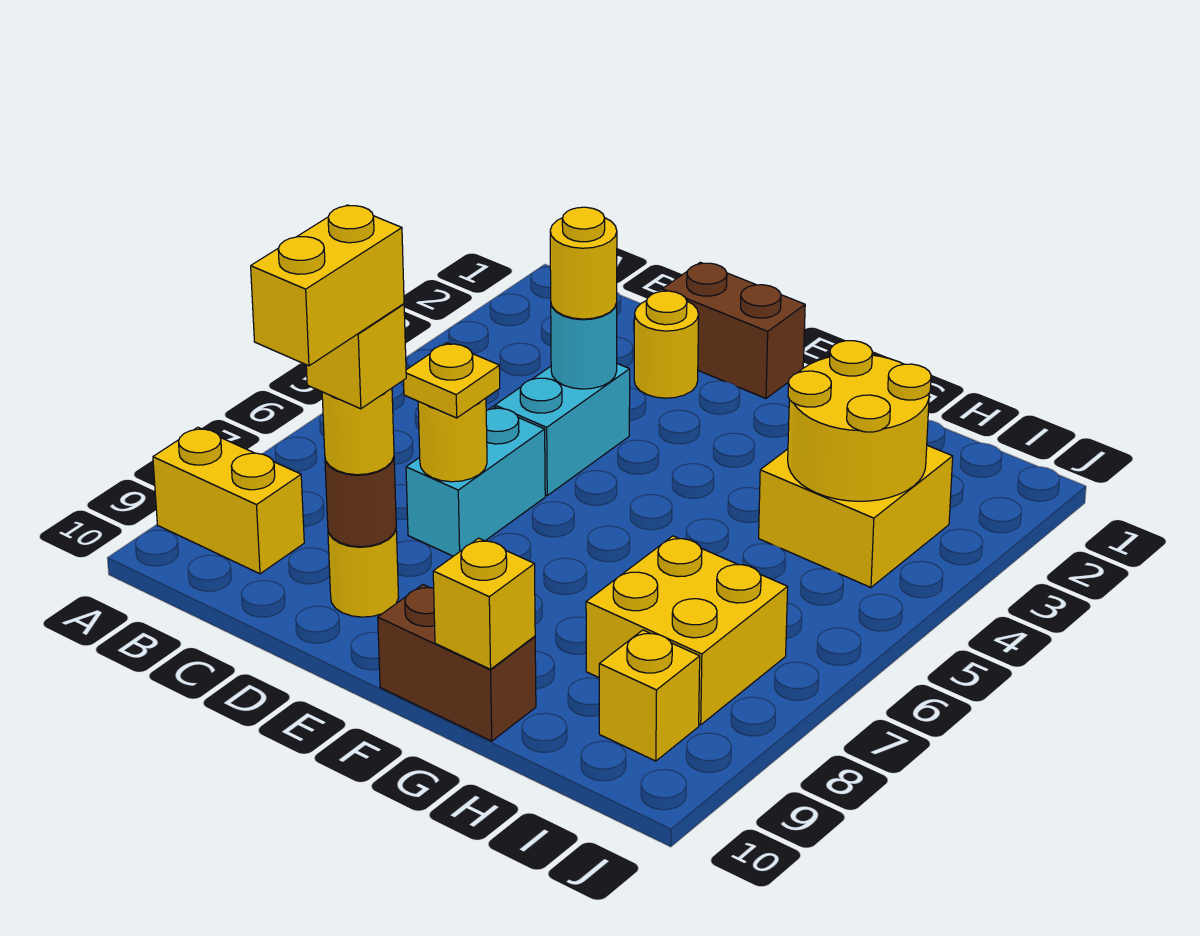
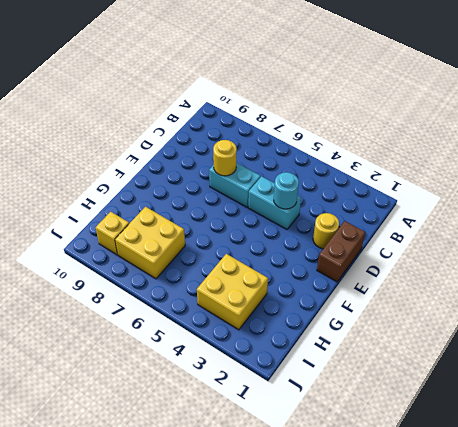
none -> yellow brick A9:B9 level 1
none -> yellow round brick D9 level 1
none -> brown brick F10:G10 level 1

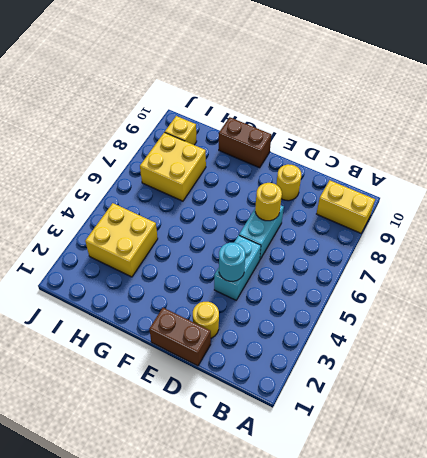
none -> brown round brick D9 level 2
none -> yellow brick G10 level 2
none -> yellow round brick H3:I4 level 2

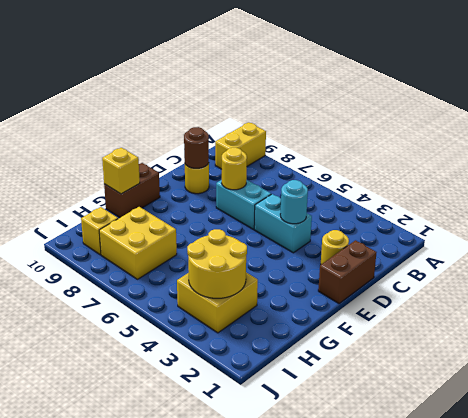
none -> yellow round brick D4 level 3
none -> yellow plate D7 level 3
none -> yellow round brick D9 level 3

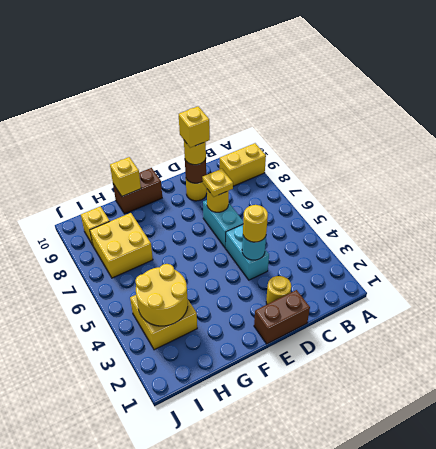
none -> yellow brick D9:D10 level 5

